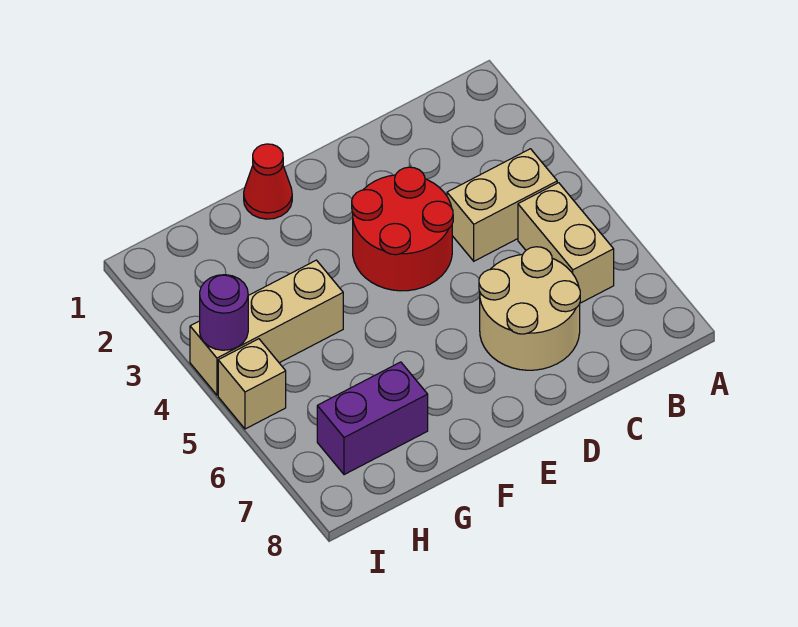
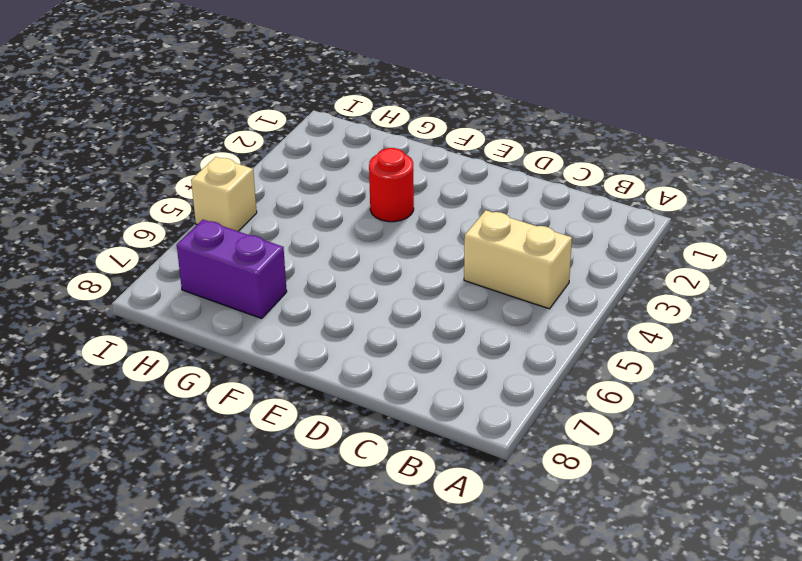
red round brick F3 level 1 -> none
none -> tan brick B5:B6 level 1
none -> tan round brick C6:D7 level 1

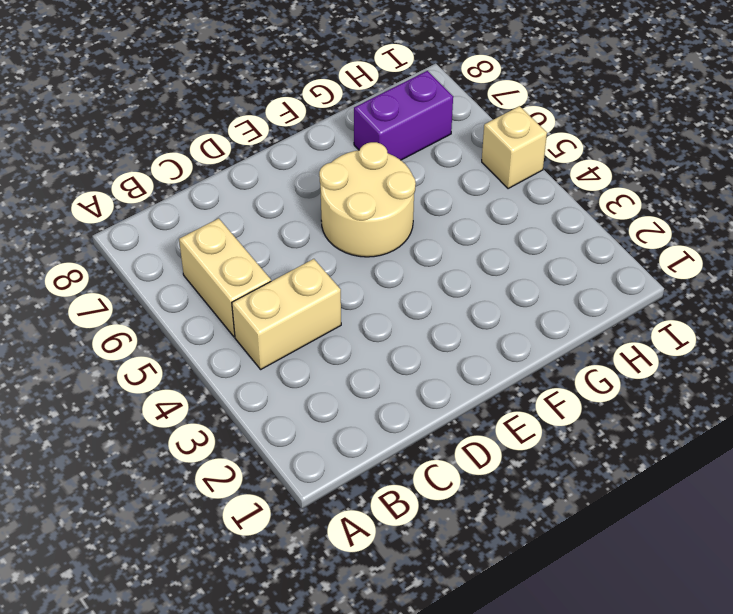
tan round brick E5:F6 level 1 -> tan round brick C6:D7 level 1
none -> red round brick D3:E4 level 1
none -> red cone F1 level 1

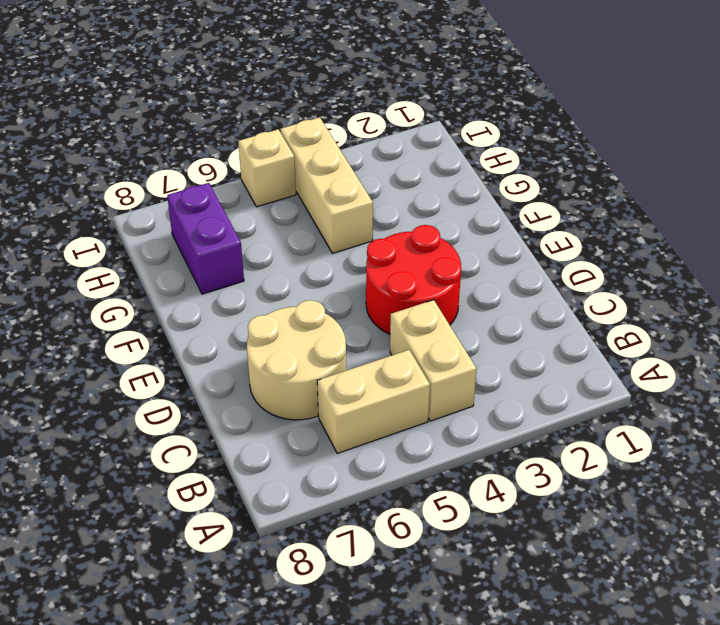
none -> red cone F1 level 1
none -> purple round brick I4 level 2

